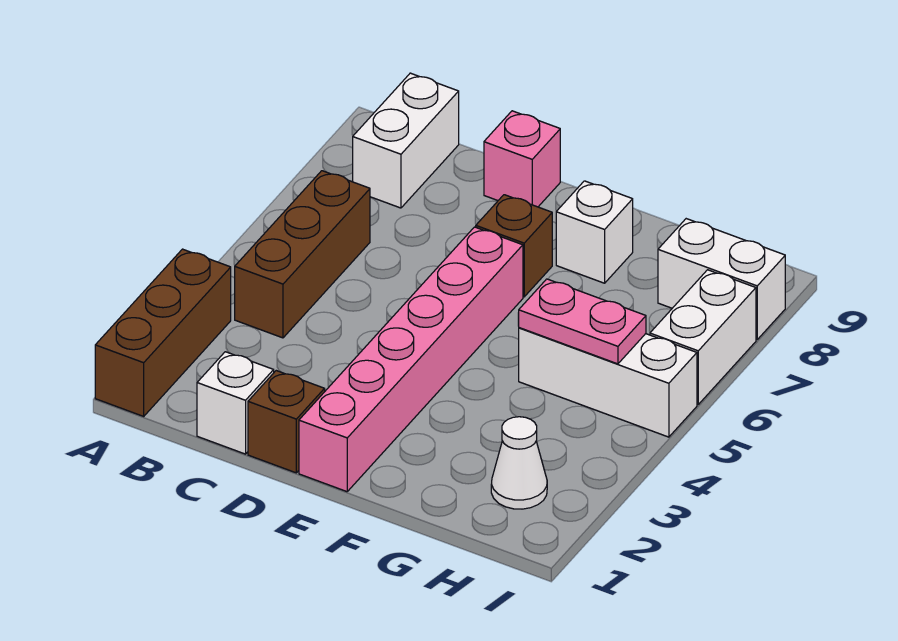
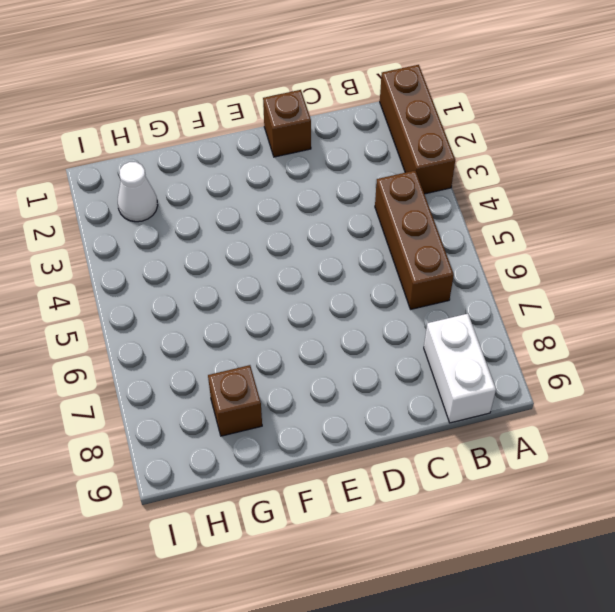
brown brick G8 level 1 -> brown brick E7 level 1
none -> white brick C1 level 1
none -> pink brick D9 level 1
none -> pink brick E1:E6 level 1

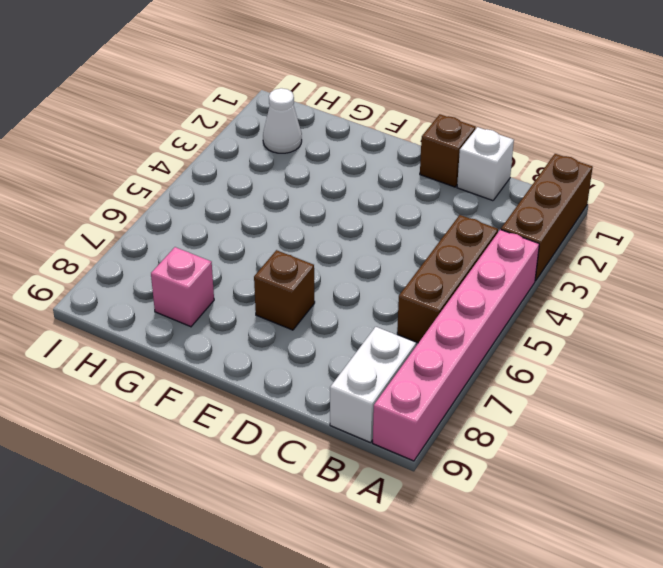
pink brick A4:A9 level 1 -> pink brick E1:E6 level 1
pink brick G8 level 1 -> pink brick D9 level 1
none -> white brick F8 level 1
none -> white brick G5:I5 level 1
none -> white brick H8:I8 level 1

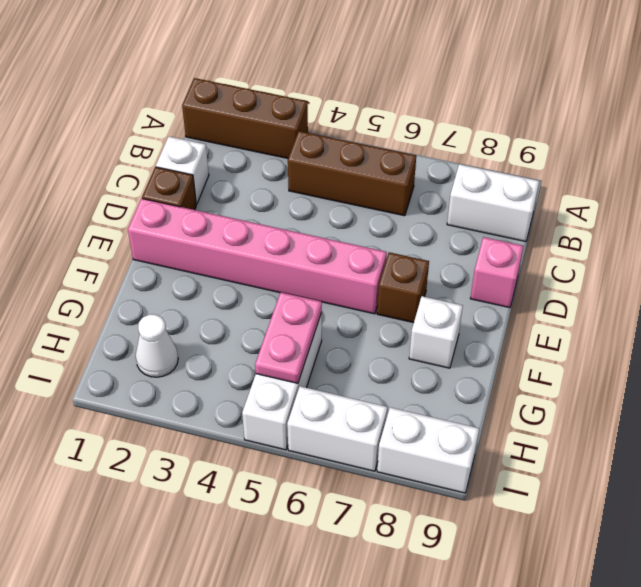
white brick I8:I9 level 1 -> white brick H8:I8 level 1

